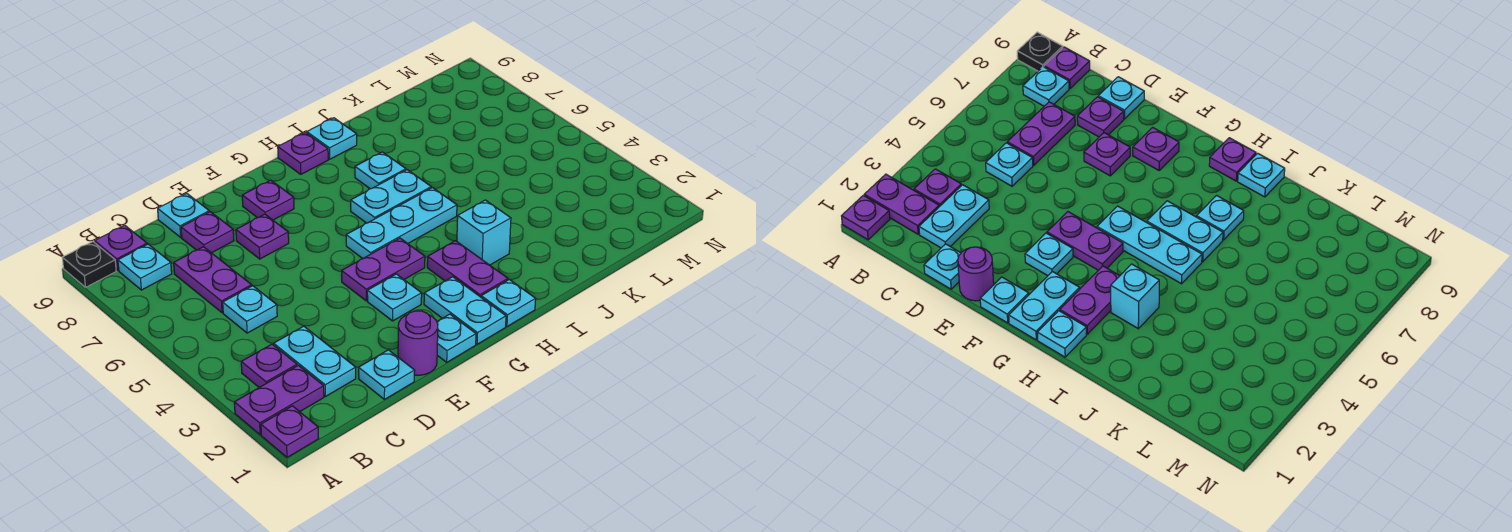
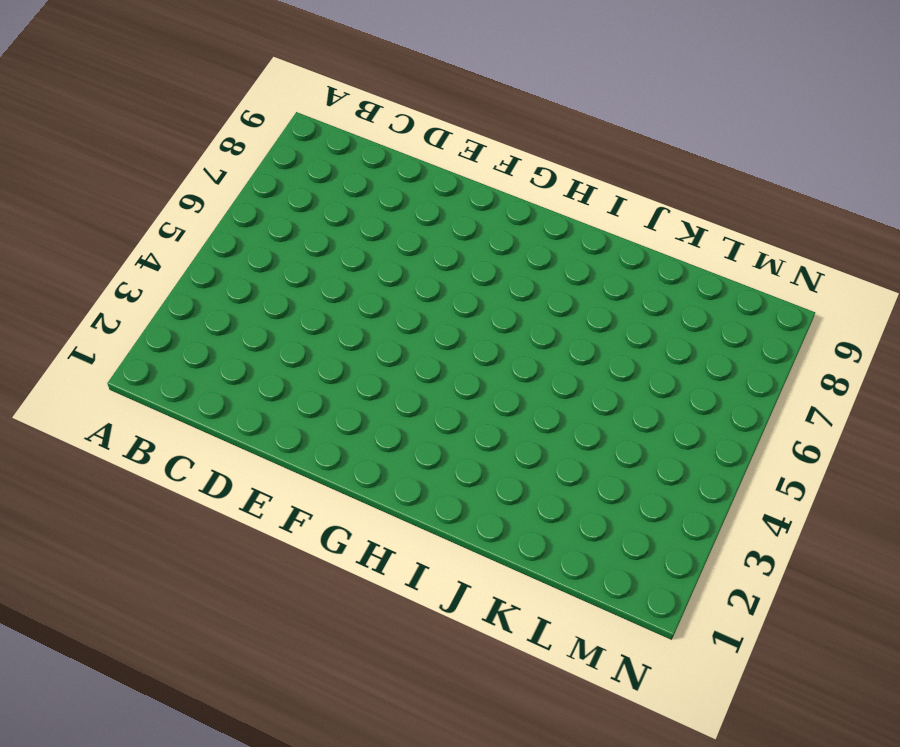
none -> purple plate A1 level 1
none -> purple plate A2:B2 level 1
none -> black plate A9 level 1

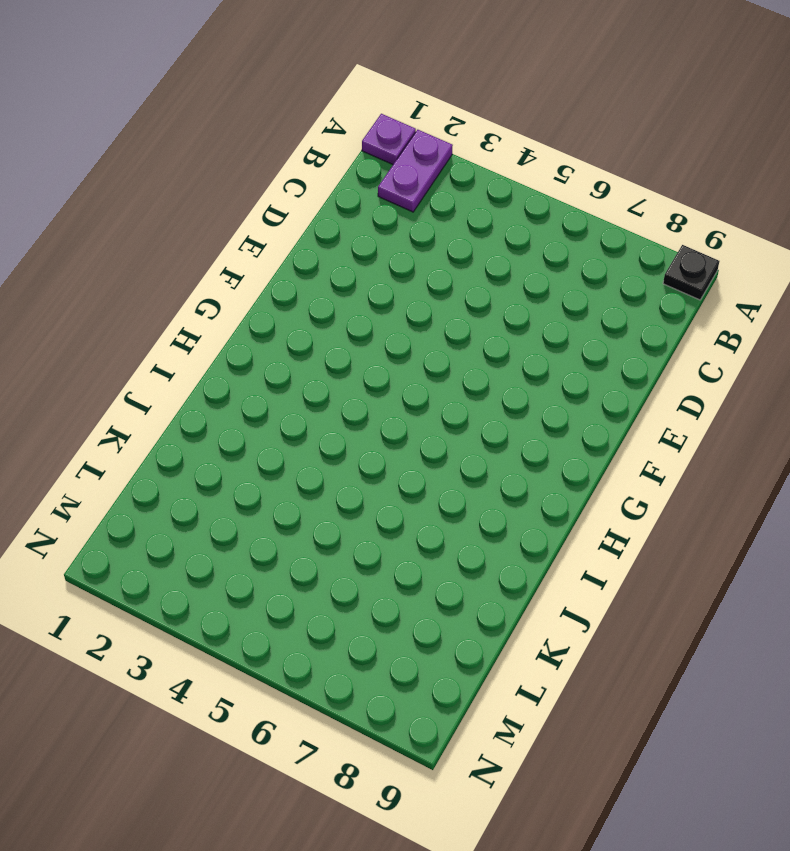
none -> purple plate B3 level 1
none -> cyan plate B8 level 1
none -> purple plate B9 level 1

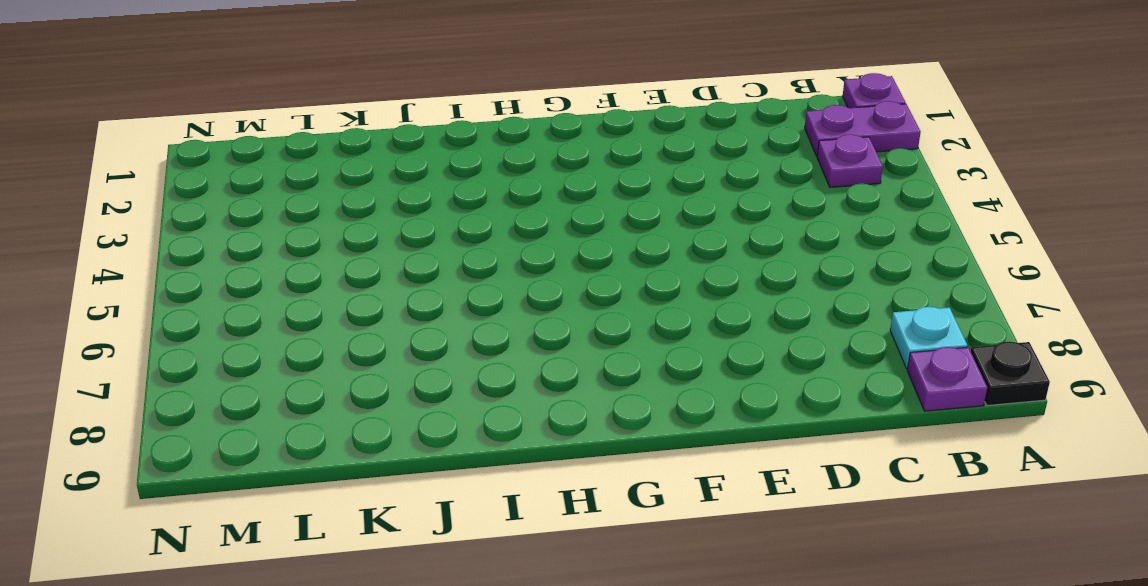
none -> cyan plate C2:C3 level 1
none -> cyan plate C5 level 1
none -> purple plate C6:C7 level 1

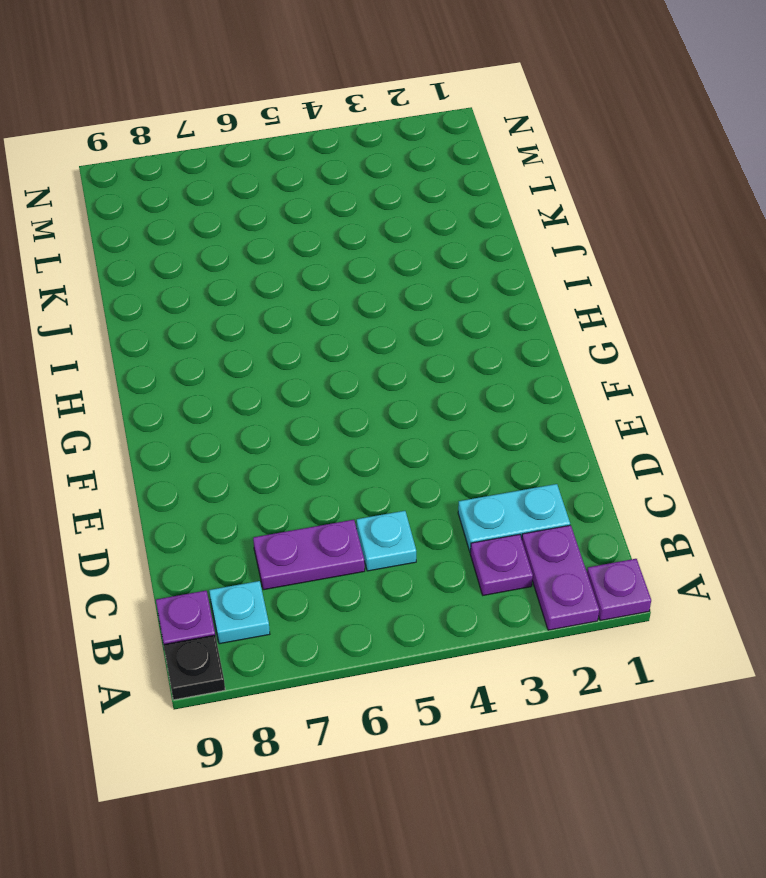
none -> cyan plate D1 level 1
none -> purple plate D8 level 1
none -> cyan plate D9 level 1

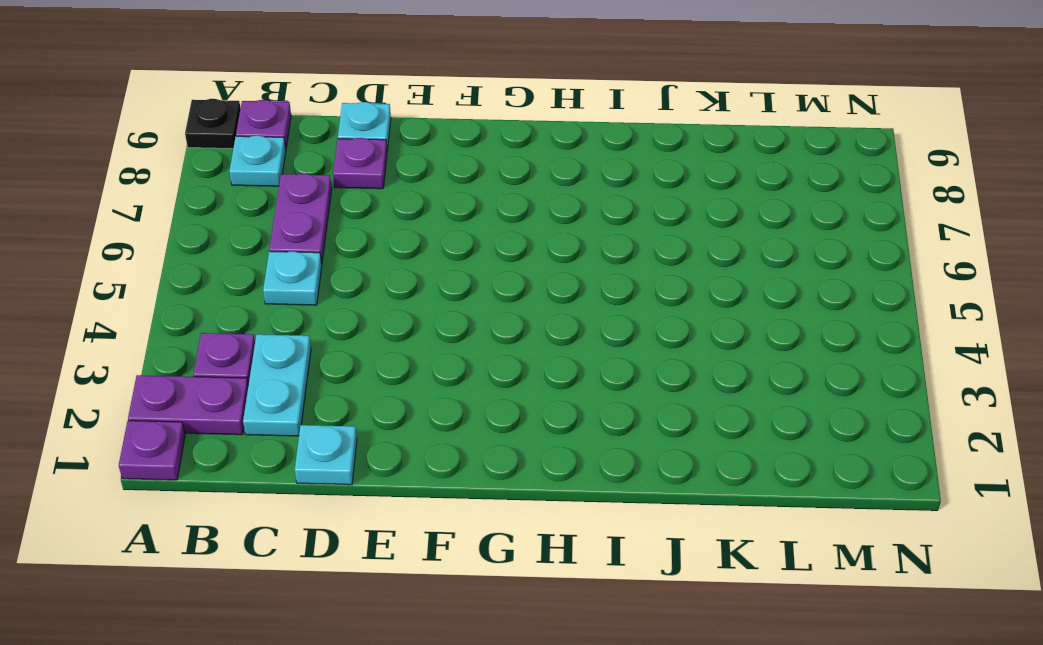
none -> purple round brick E1 level 1
none -> purple plate E7 level 1
none -> cyan plate F1 level 1

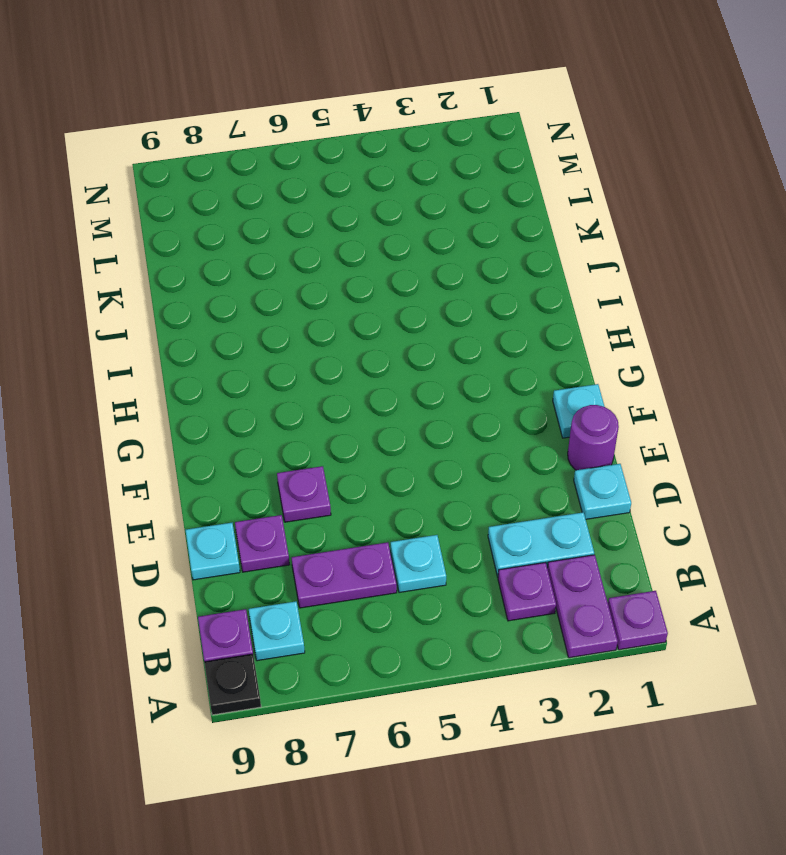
none -> cyan plate F3 level 1
none -> purple plate F4:G4 level 1
none -> purple plate F8 level 1

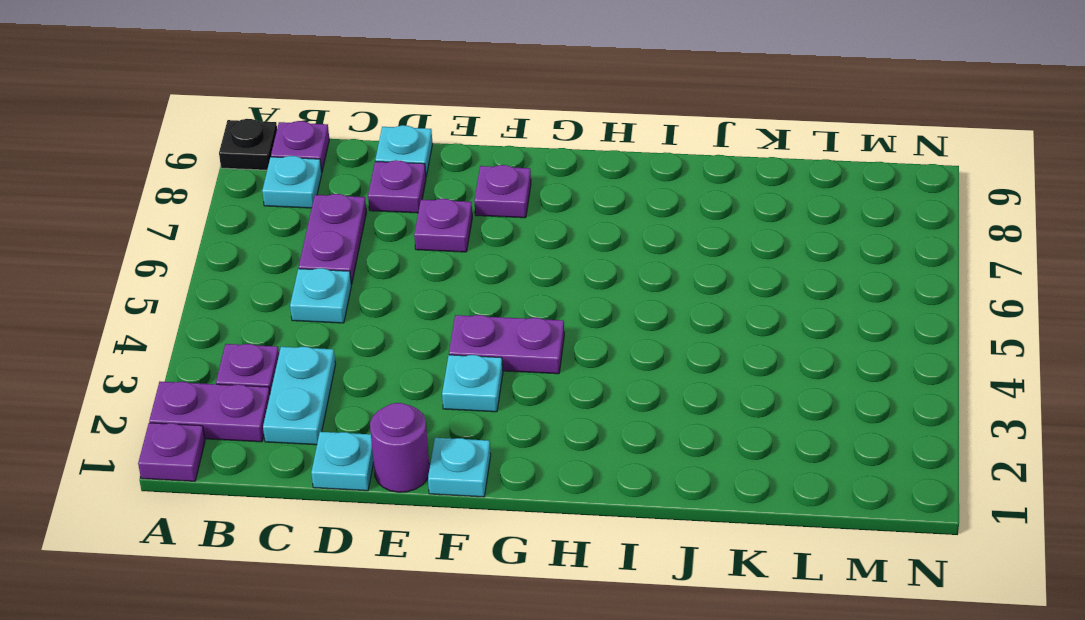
none -> cyan plate G1:G2 level 1
none -> cyan plate G5:I5 level 1
none -> cyan plate H1 level 1

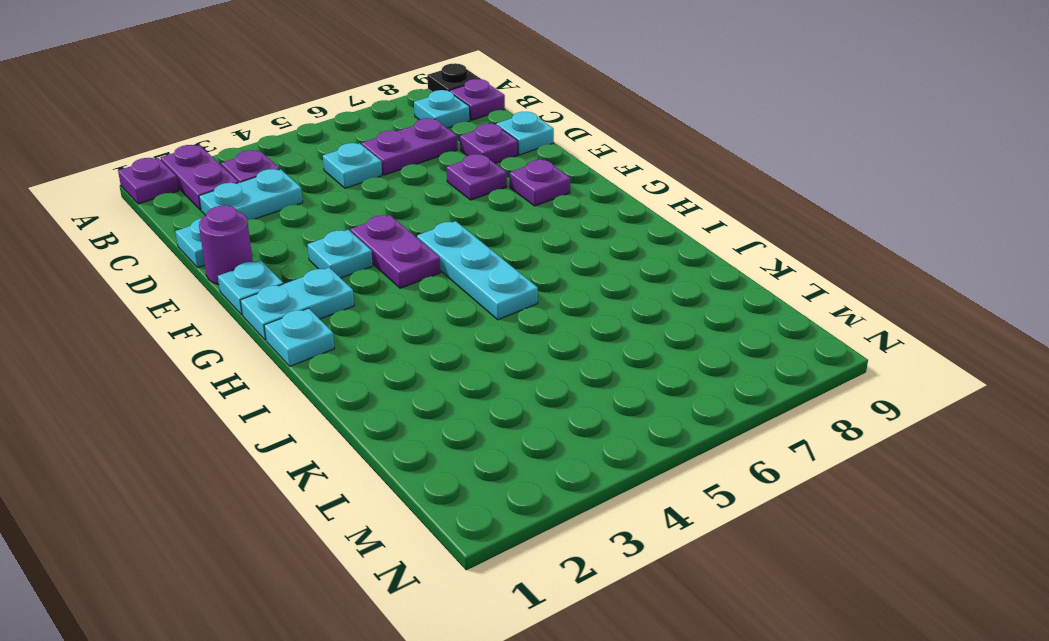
none -> purple plate H2:H3 level 1
none -> cyan plate H6:I6 level 1
none -> purple plate H9 level 1

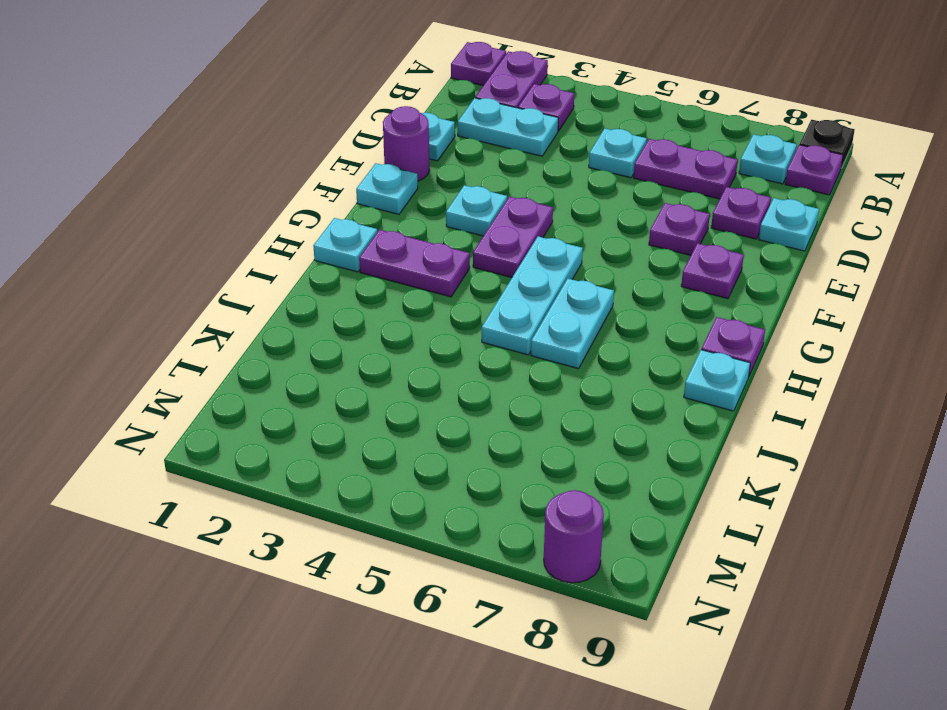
purple round brick N8 level 1 -> none
none -> cyan plate G1:G2 level 1
none -> cyan brick I3 level 1
none -> cyan plate I7 level 1

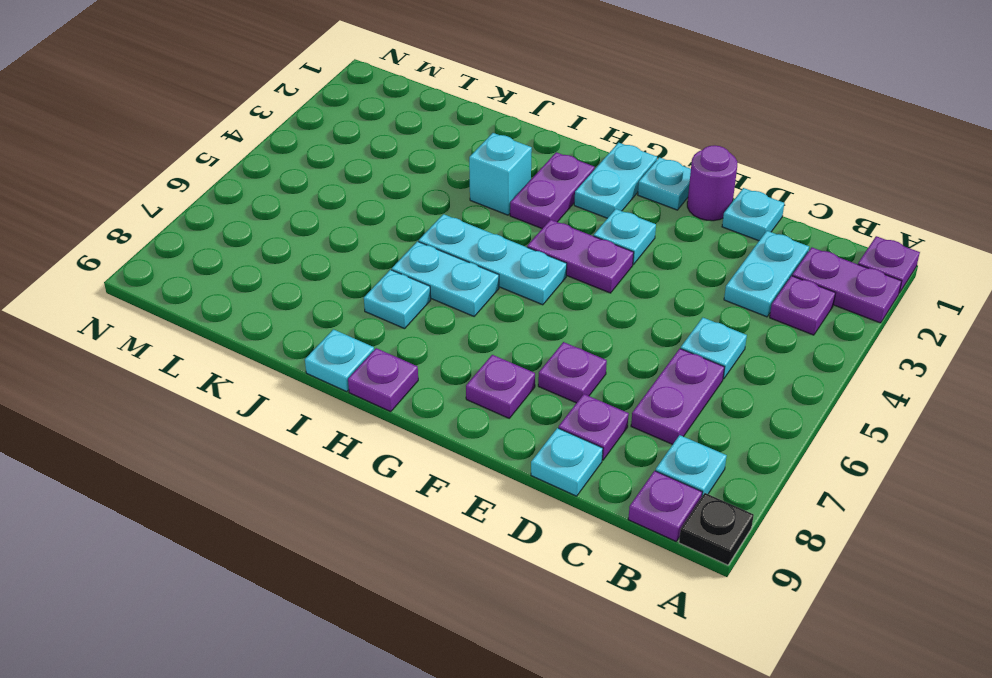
none -> cyan plate H1 level 1

